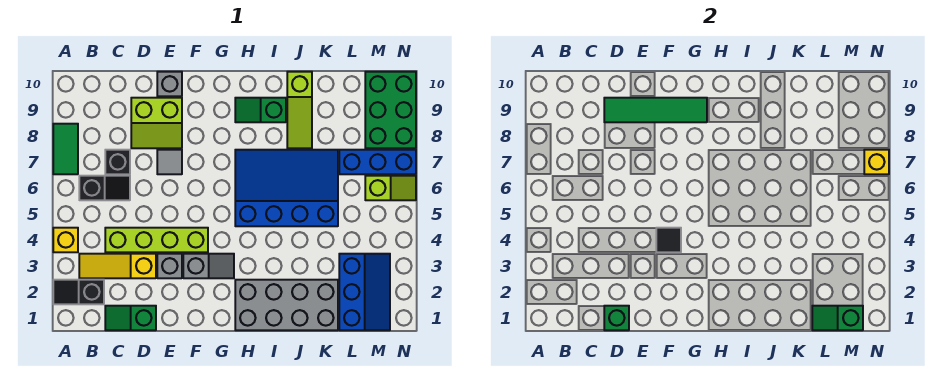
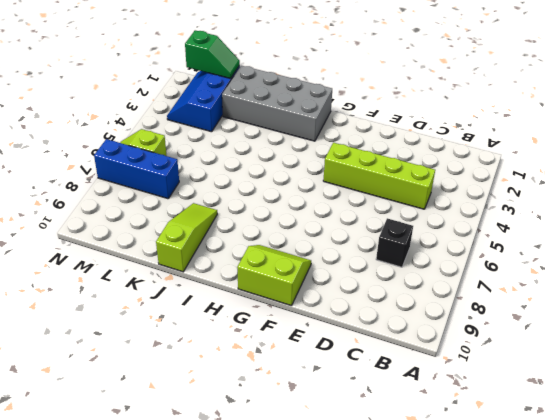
lime slope F9:G10 level 1 top 10 -> lime slope D8:E9 level 1 top 9
none -> black slope A2:B2 level 1 top B
none -> yellow brick A4 level 1
none -> green tile A7:A8 level 1

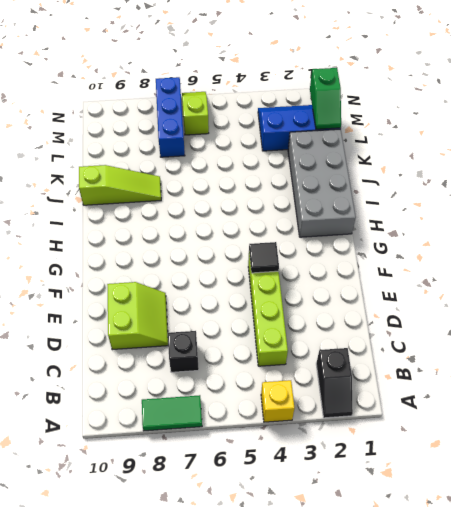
none -> yellow slope B3:D3 level 1 top D
none -> black slope B6:C6 level 1 top B
none -> green slope C1:D1 level 1 top D

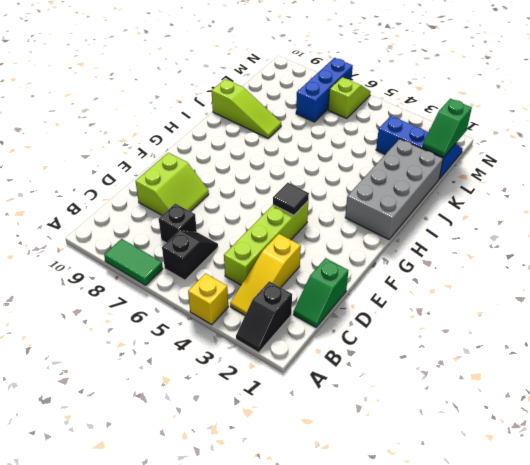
none -> grey brick E3 level 1
none -> grey tile E7 level 1
none -> grey brick E10 level 1

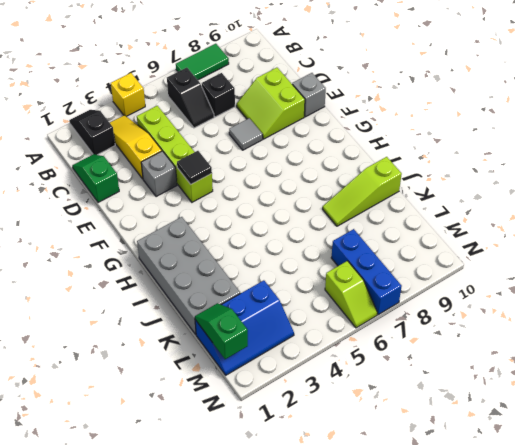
none -> grey slope F3:G3 level 1 top F
none -> blue slope H5:K7 level 1 top 5
none -> green slope H9:I9 level 1 top I

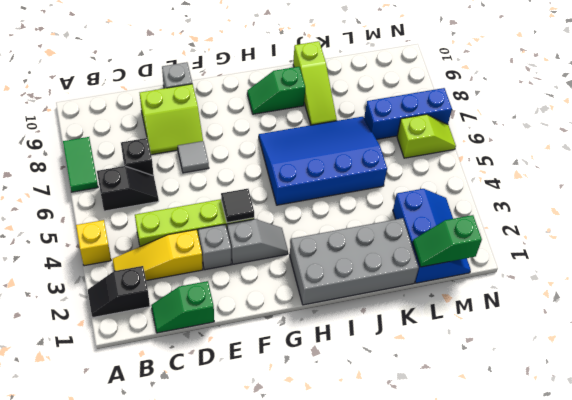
none -> green brick M8:N10 level 1
none -> green brick D1 level 2
none -> green tile D9:G9 level 2

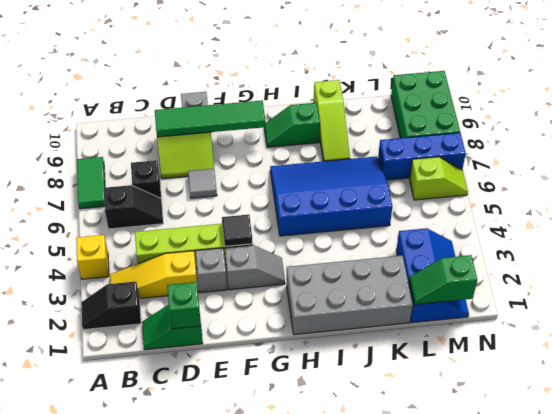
none -> yellow brick N7 level 2

